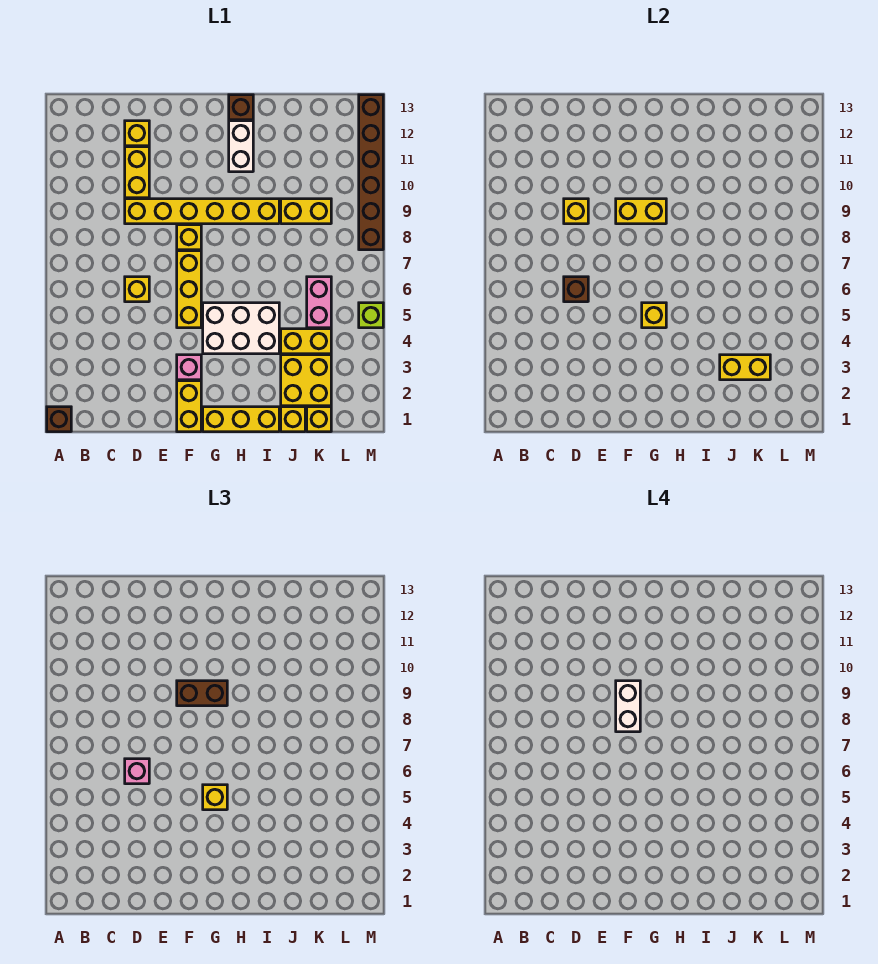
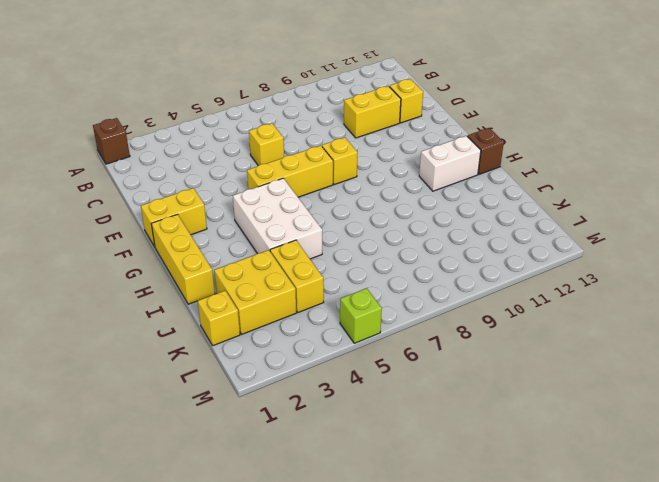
none -> yellow brick D9:I9 level 1
none -> pink brick F3 level 1
none -> yellow brick J1 level 1
none -> yellow brick J9:K9 level 1

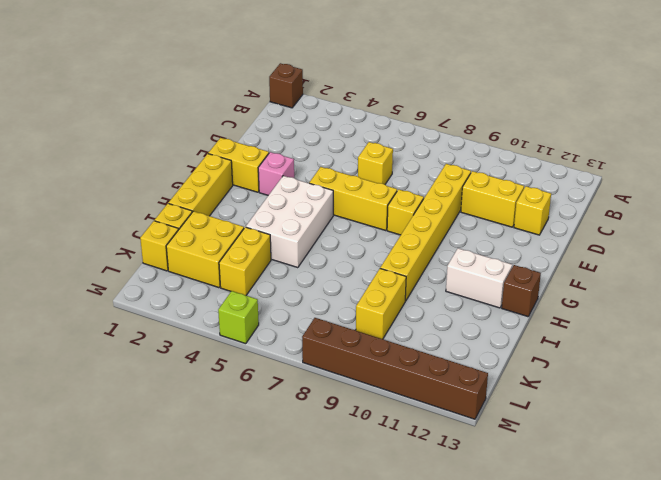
none -> pink brick K5:K6 level 1
none -> brown brick D6 level 2
none -> yellow brick D9 level 2
none -> yellow brick F9:G9 level 2

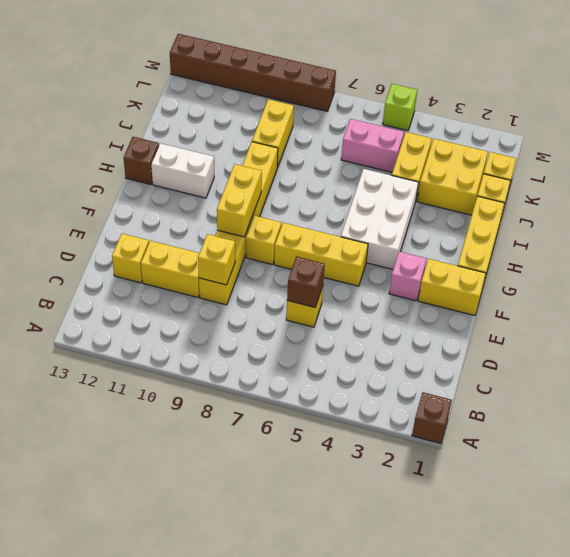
none -> yellow brick G5 level 2
none -> yellow brick J3:K3 level 2
none -> pink brick D6 level 3
none -> brown brick F9:G9 level 3

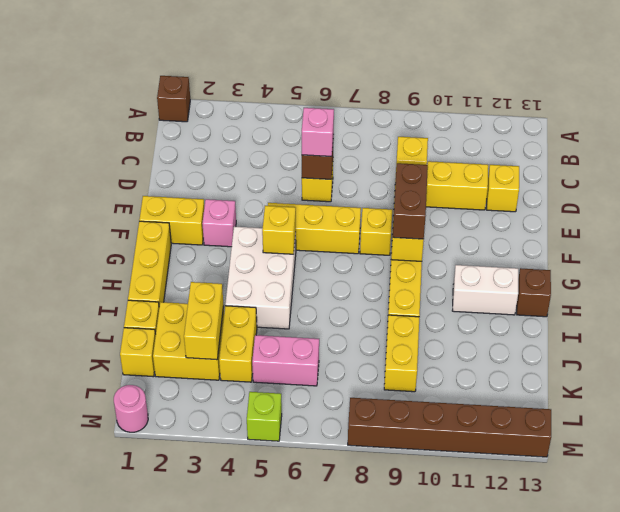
pink round brick M1 level 1 -> none
none -> yellow brick G5 level 3
none -> white brick F8:F9 level 4

